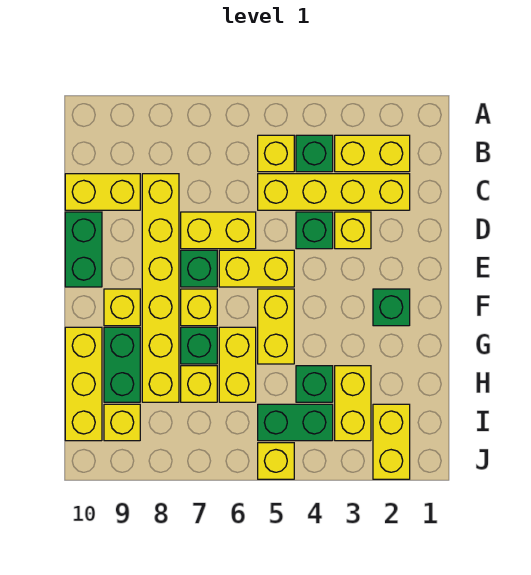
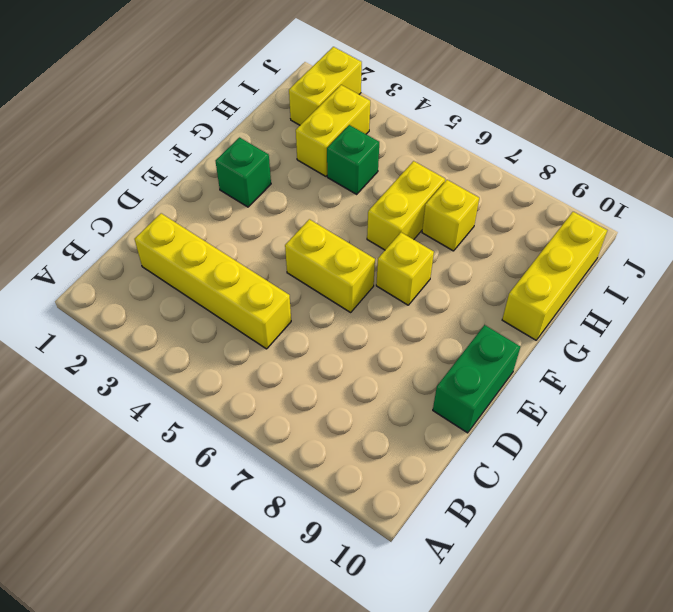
none -> yellow brick B2:B3 level 1
none -> green brick B4 level 1
none -> yellow brick B5 level 1

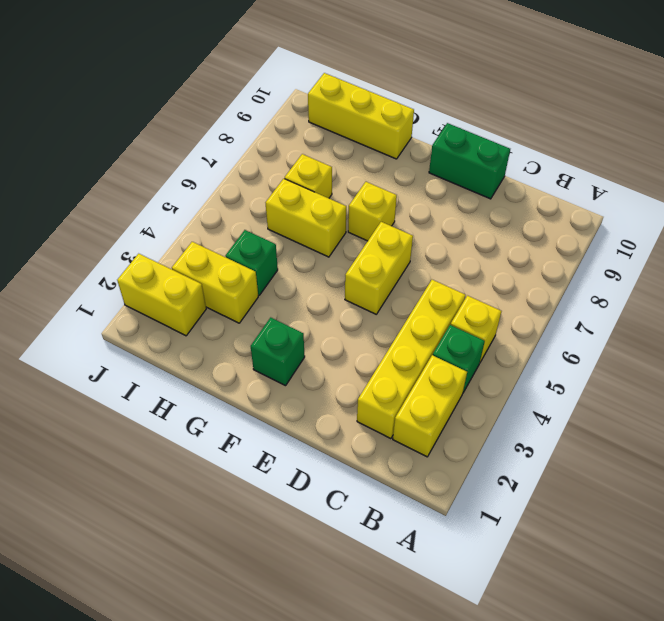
none -> yellow brick C8:H8 level 1
none -> yellow brick C9:C10 level 1
none -> yellow brick D3 level 1

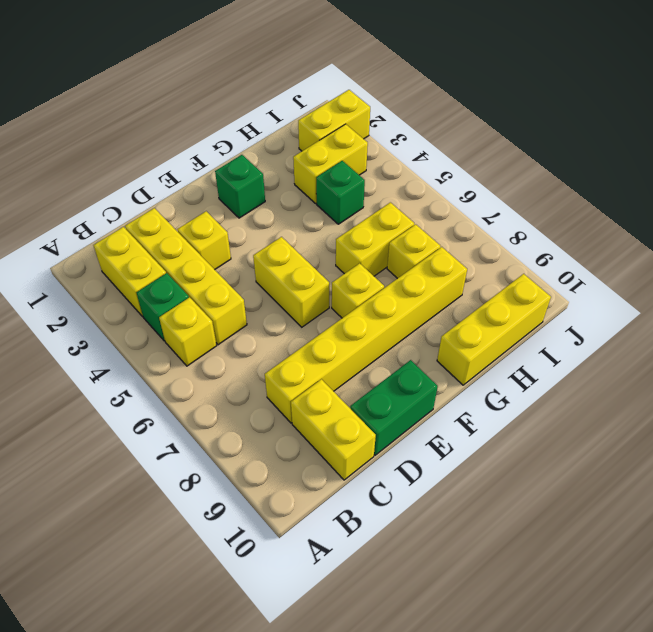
none -> green brick D4 level 1
none -> yellow brick D6:D7 level 1
none -> green brick E7 level 1

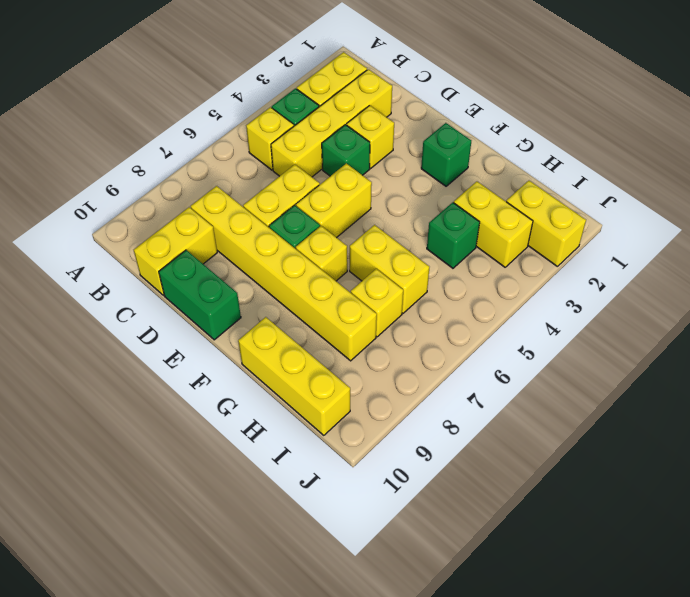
none -> yellow brick F5:G5 level 1
none -> yellow brick F9 level 1
none -> green brick G7 level 1

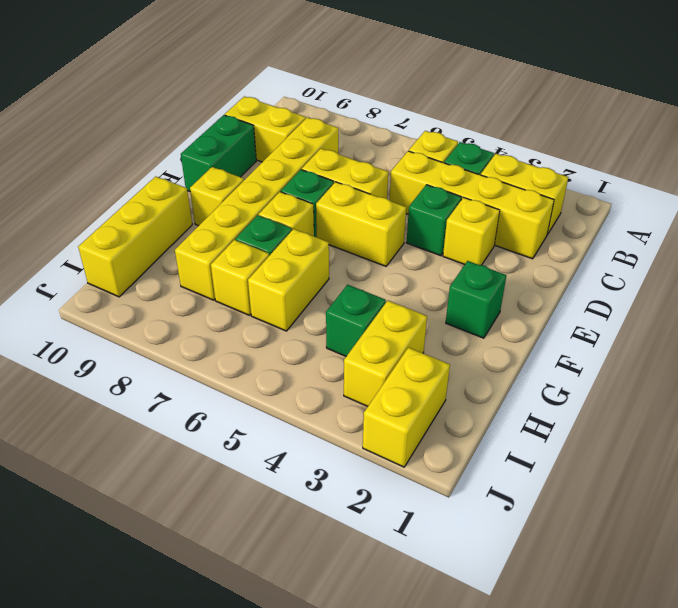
none -> yellow brick F5:G5 level 1
none -> green brick G9:H9 level 1
none -> green brick I4:I5 level 1

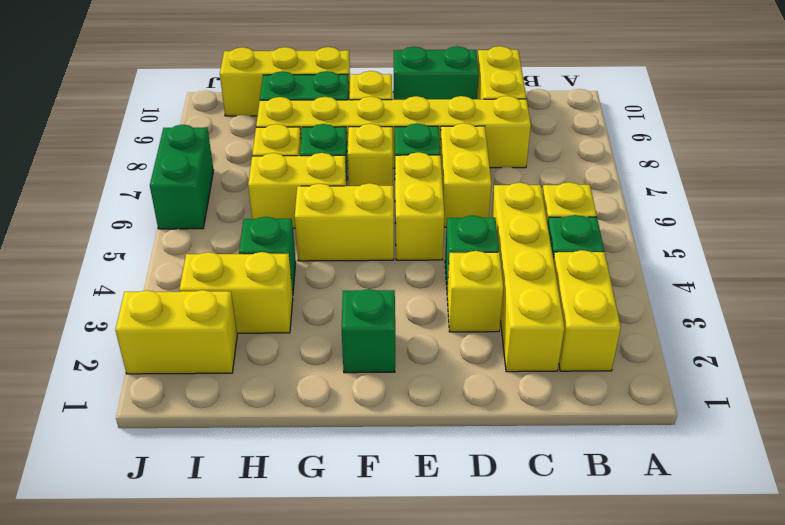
green brick J6:J7 level 1 -> green brick I4:I5 level 1
none -> yellow brick I9 level 1
none -> yellow brick J5 level 1

